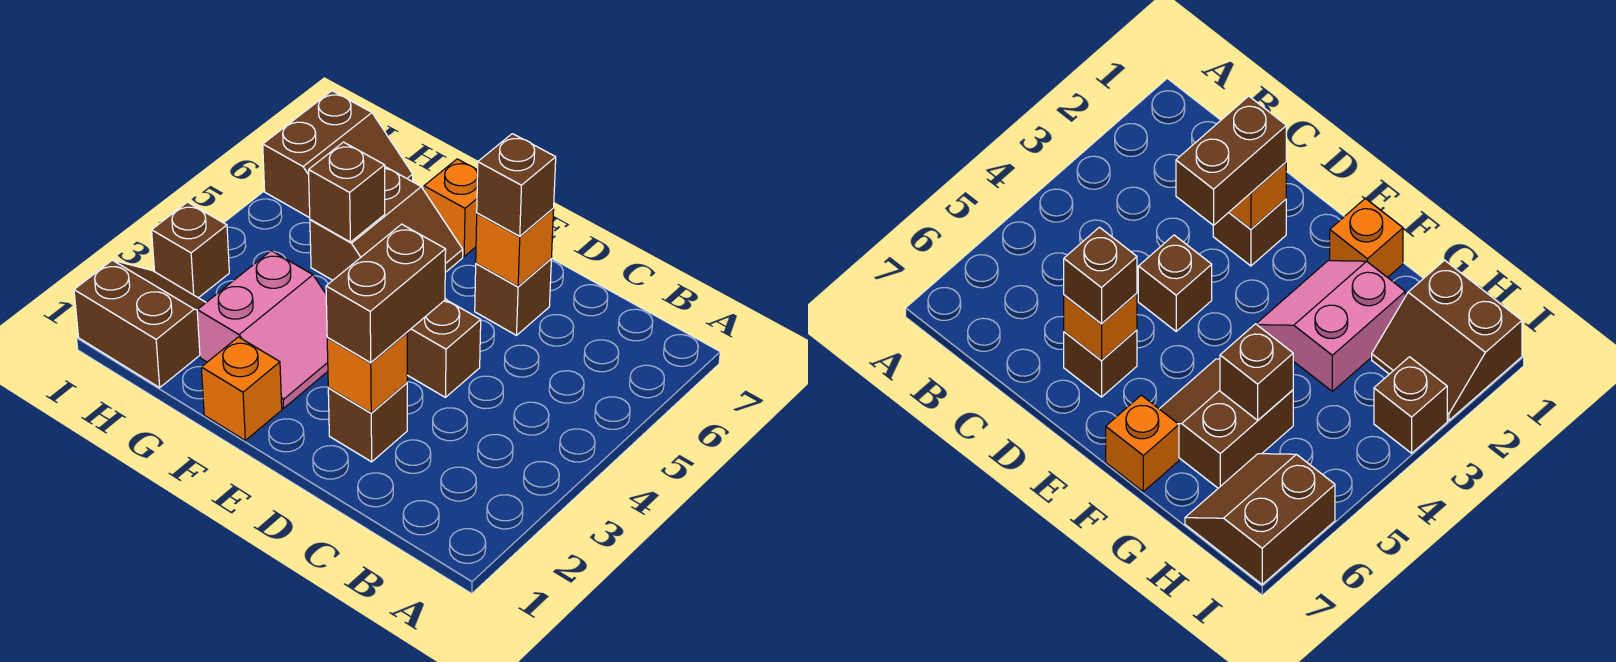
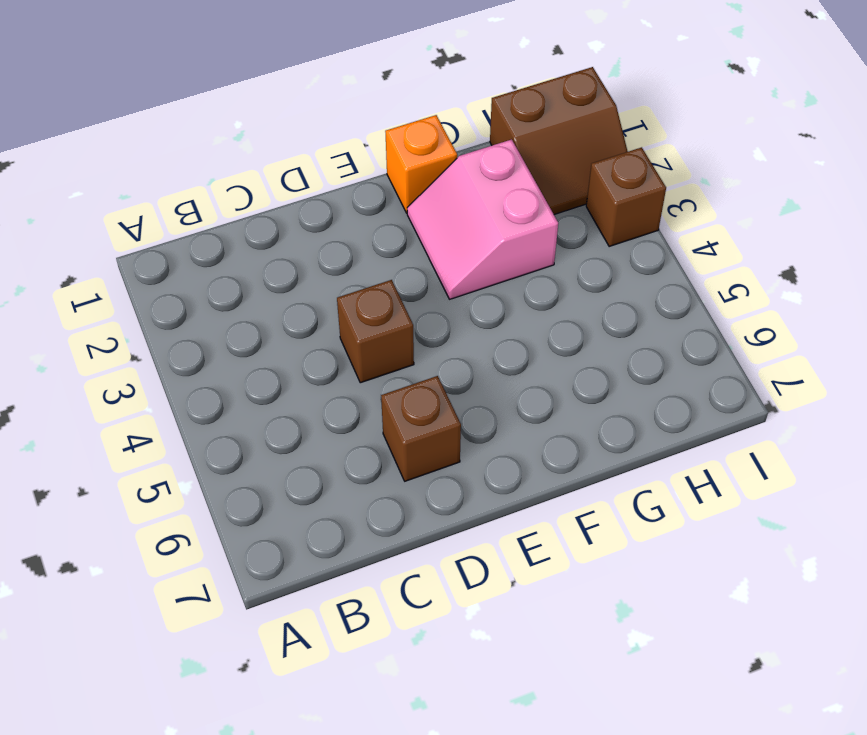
none -> brown brick D2 level 1
none -> brown slope F5:G6 level 1 top G
none -> orange brick F7 level 1

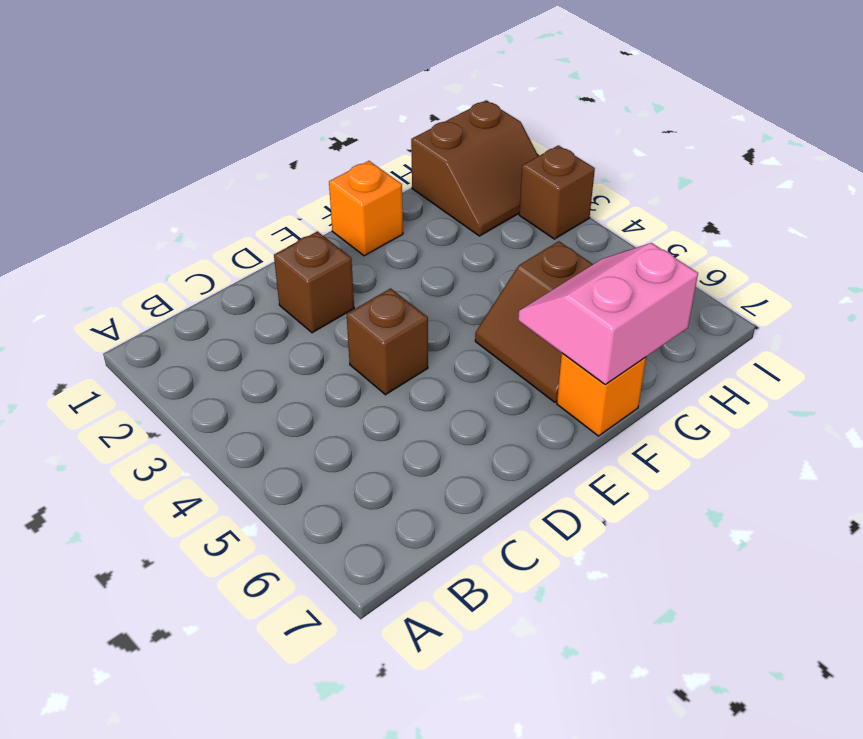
pink slope F6:G7 level 2 top 7 -> pink slope F2:G3 level 1 top G
none -> brown brick D6 level 1
none -> brown slope H6:I7 level 1 top I
none -> orange brick D2 level 2

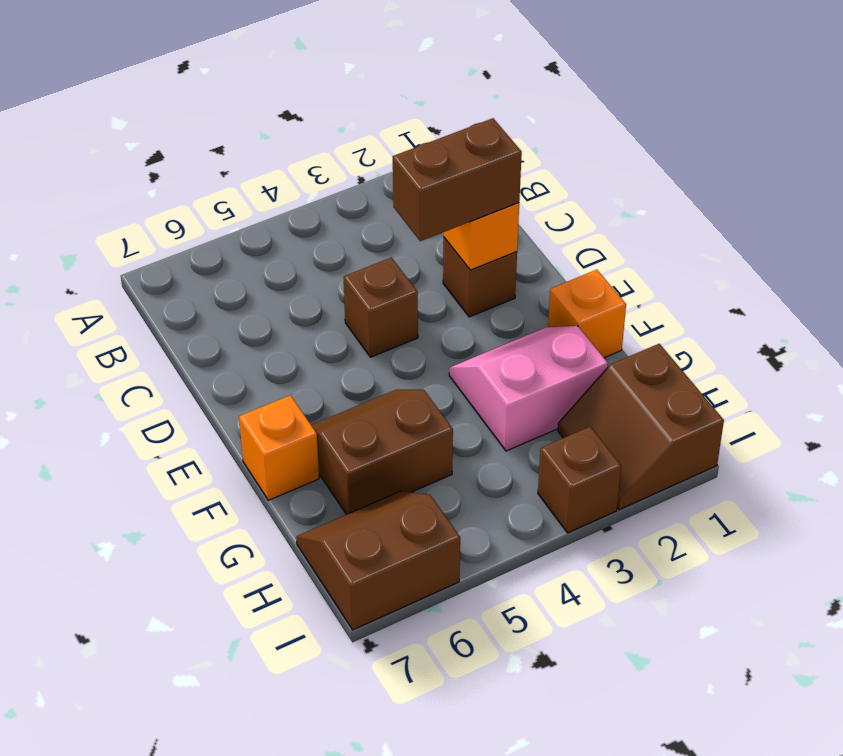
none -> brown brick D6 level 1
none -> orange brick D6 level 2
none -> brown brick G5 level 2

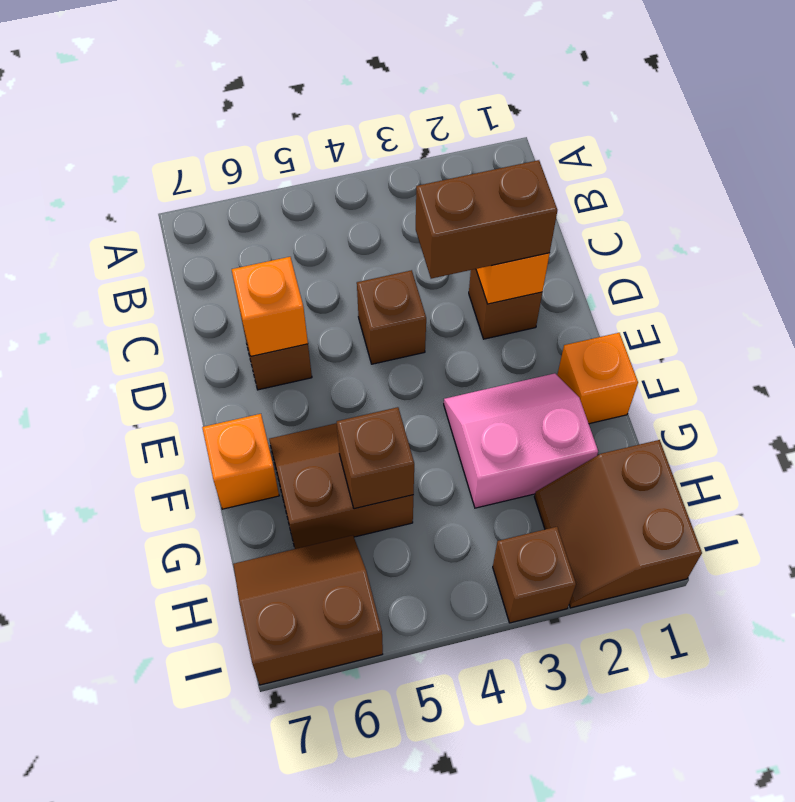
none -> brown brick D6 level 3

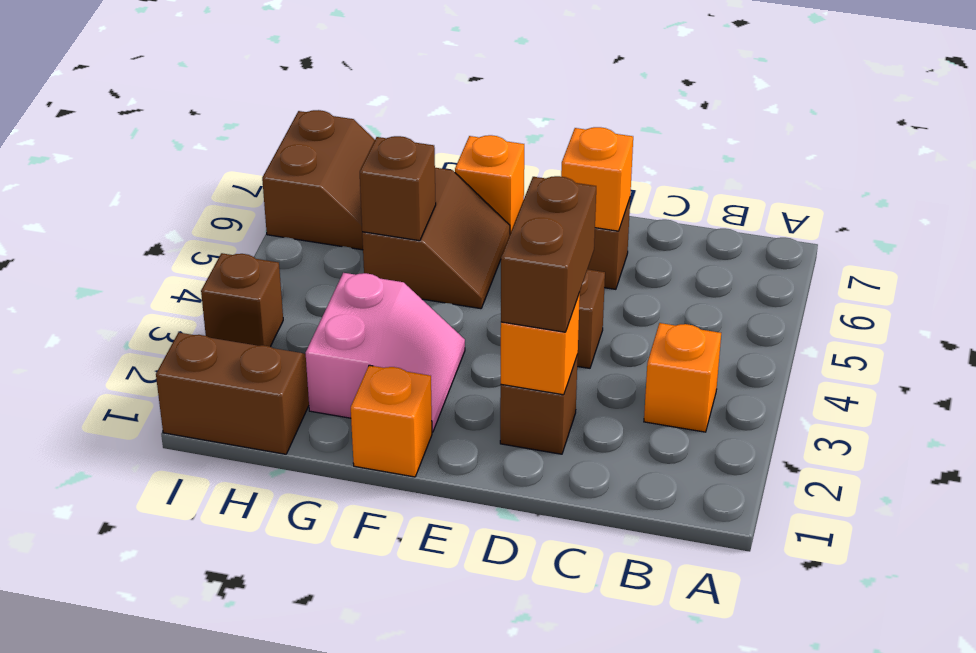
orange brick B3 level 1 -> none
none -> brown brick D6 level 3

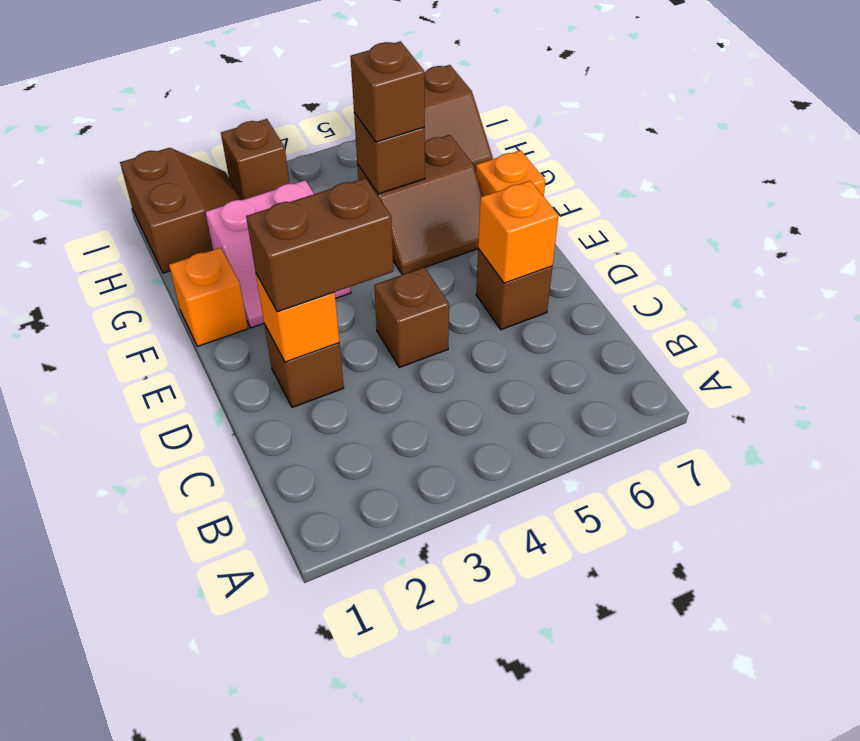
brown brick G5 level 3 -> brown brick D6 level 3

